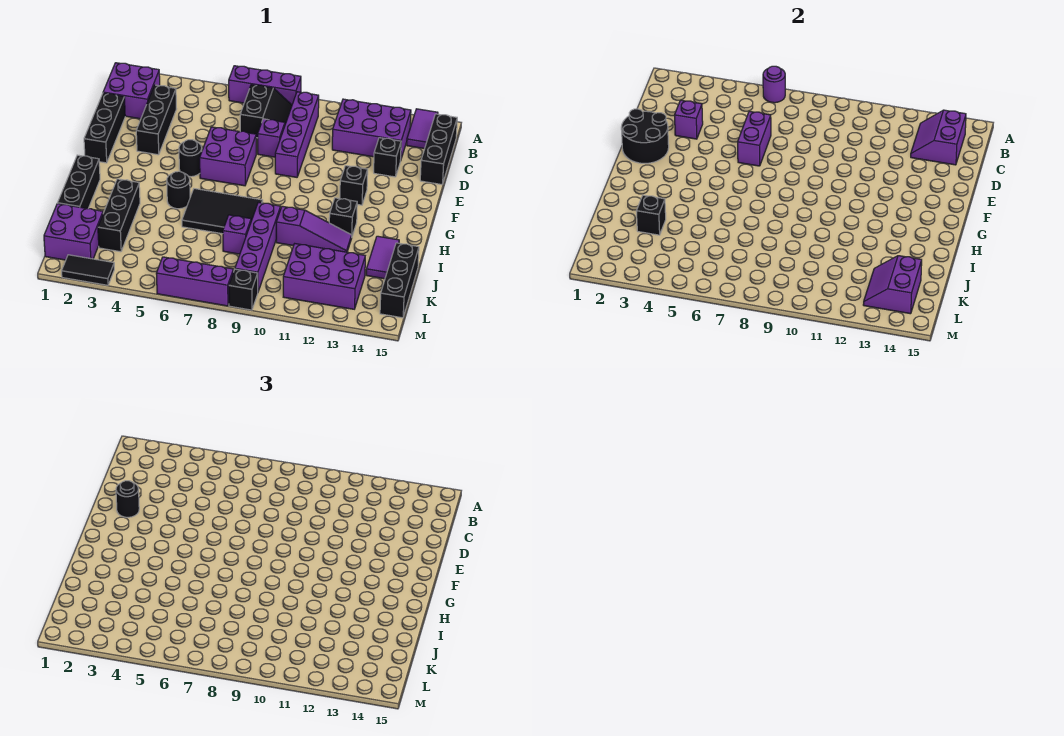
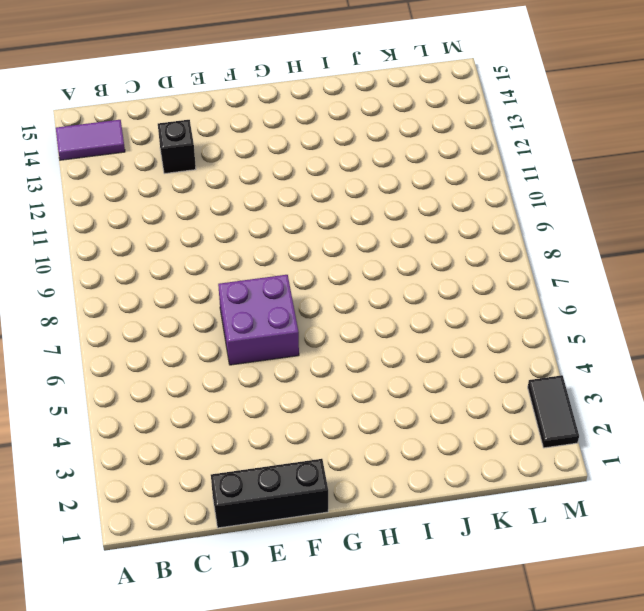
none -> purple brick A6:A8 level 1
none -> purple brick B1:C2 level 1
none -> black slope B7:C8 level 1 top 7
none -> purple brick B9:E9 level 1

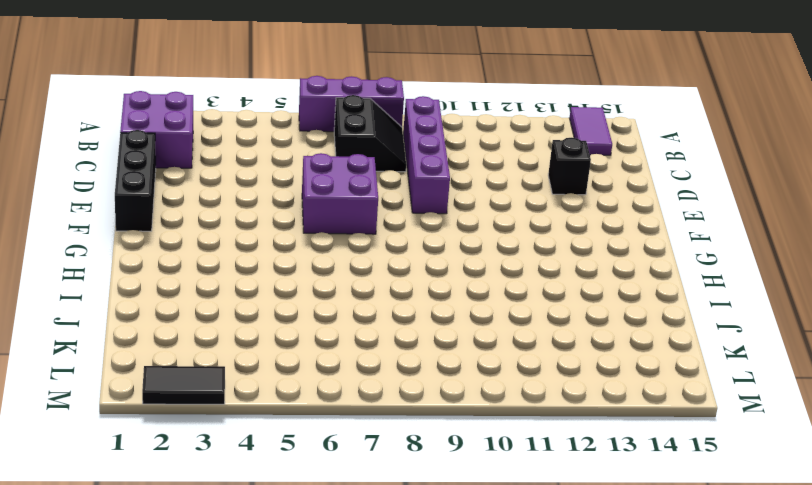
none -> purple brick B11:C13 level 1
none -> black brick B15:D15 level 1
none -> black brick C3:E3 level 1
none -> purple brick D8 level 1

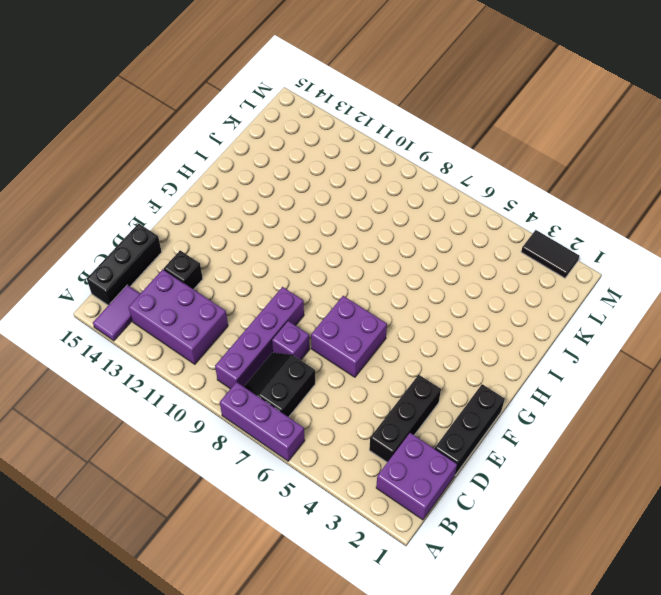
none -> black round brick F5 level 1
none -> black brick F12 level 1
none -> black brick H1:J1 level 1
none -> black round brick H5 level 1

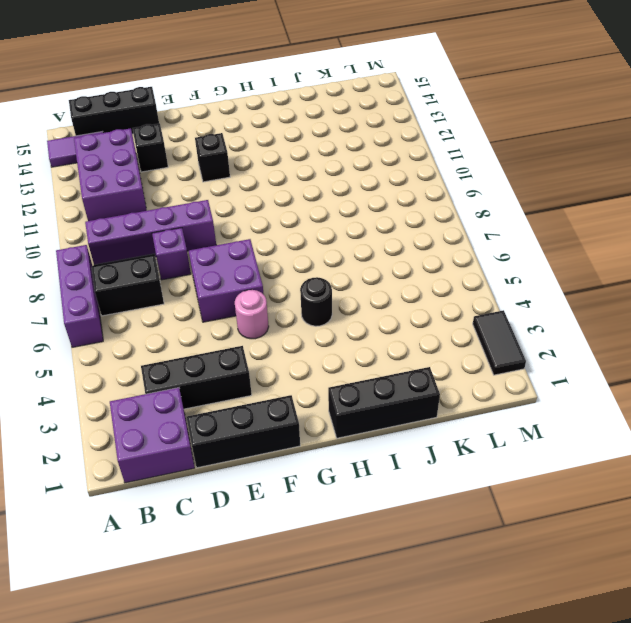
pink round brick F5 level 1 -> black round brick F5 level 1
none -> black tile H6:I8 level 1
none -> black brick H12 level 1
none -> black brick I3:K3 level 1
none -> purple brick I9:L9 level 1

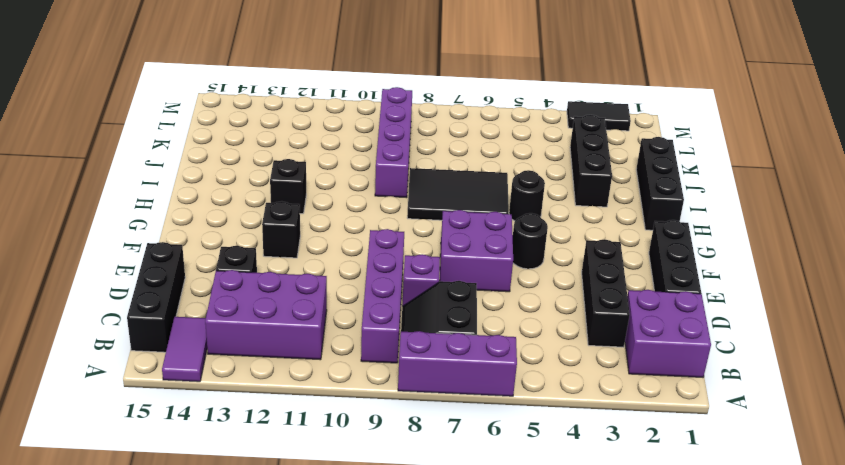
none -> purple slope I10:I12 level 1 top 10
none -> purple tile I14:J14 level 1
none -> purple brick J8 level 1
none -> black brick J15:L15 level 1

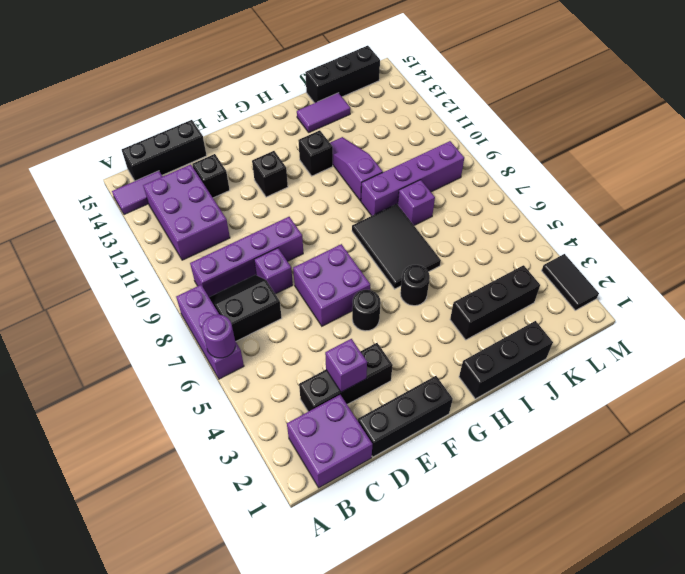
none -> purple brick K1:L2 level 1
none -> purple brick K11:L13 level 1
none -> purple brick M6:M8 level 1
none -> black brick M9 level 1

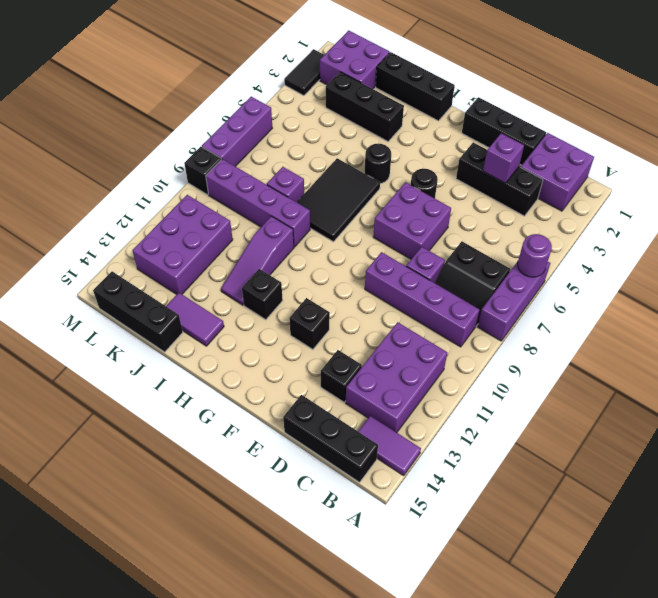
none -> purple slope B13:C14 level 2 top 14
none -> purple brick D6:E6 level 2
none -> black round brick E1:F2 level 2
none -> black brick J3 level 2

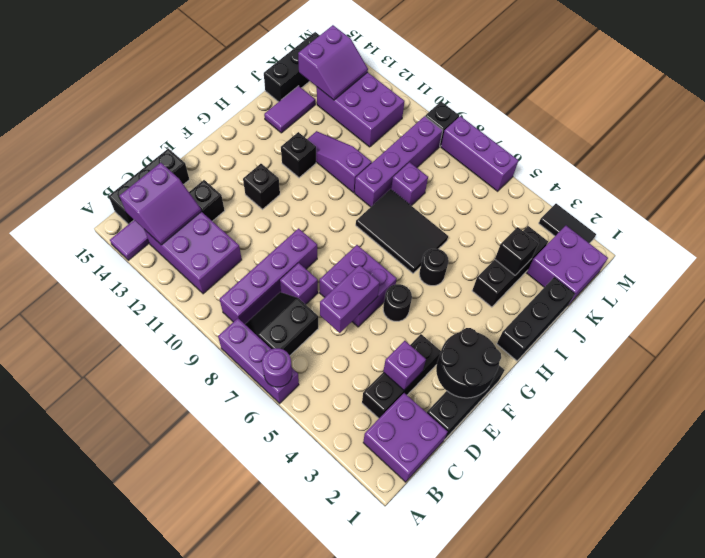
none -> black round brick E2 level 3

